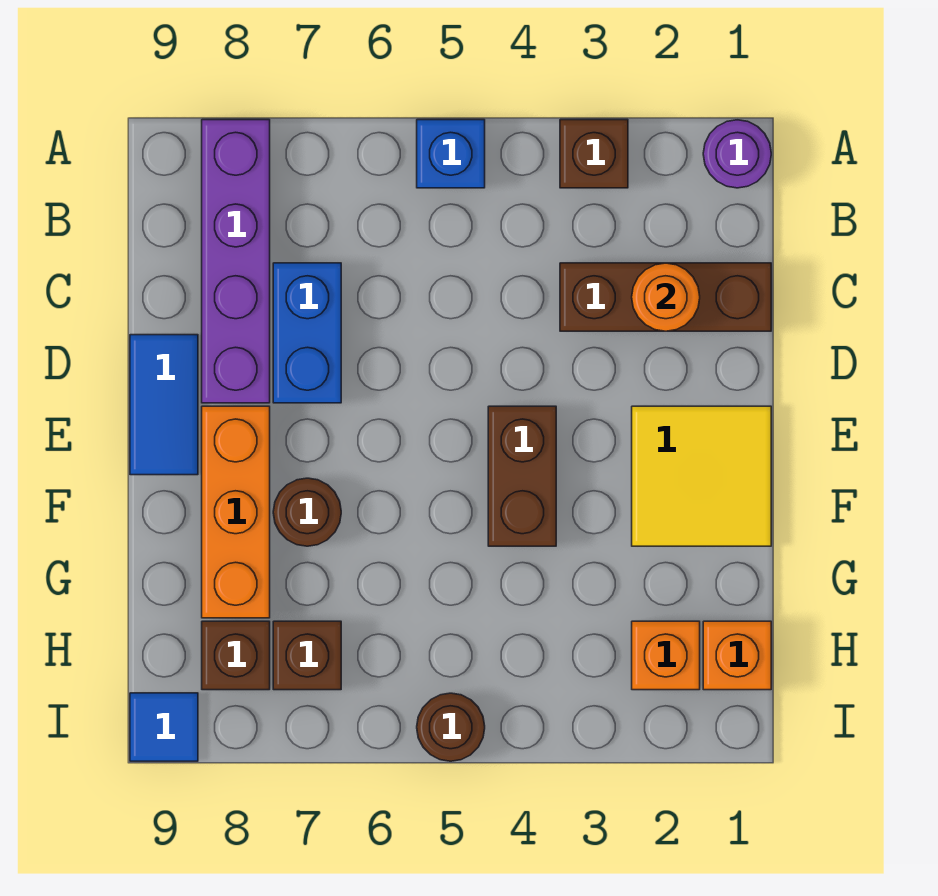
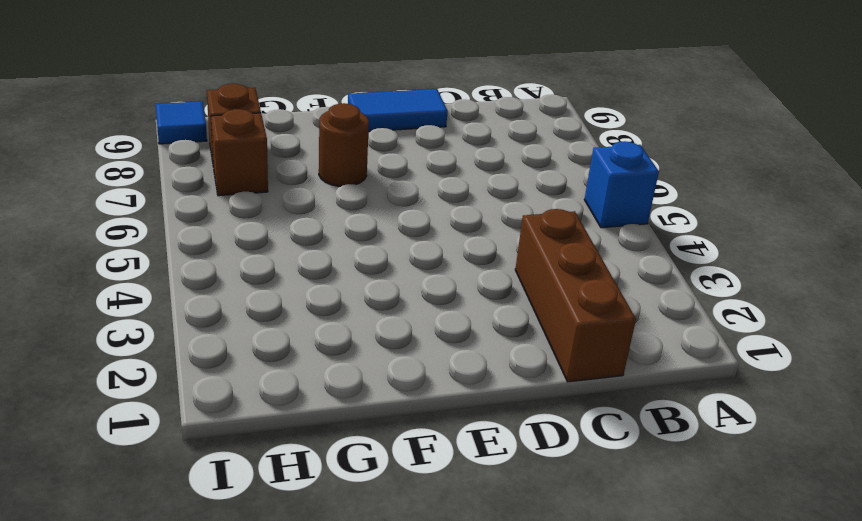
none -> purple round brick A1 level 1
none -> brown brick A3 level 1
none -> purple brick A8:D8 level 1

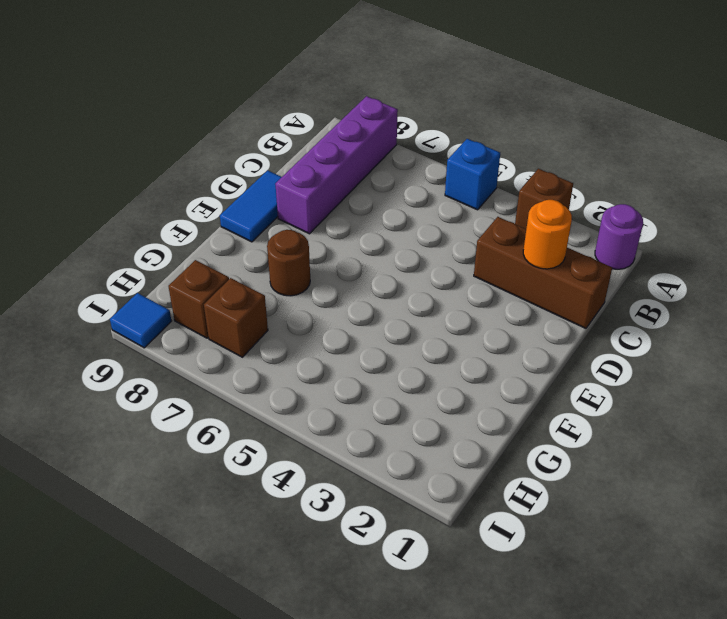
none -> blue brick C7:D7 level 1
none -> yellow tile E1:F2 level 1
none -> brown brick E4:F4 level 1

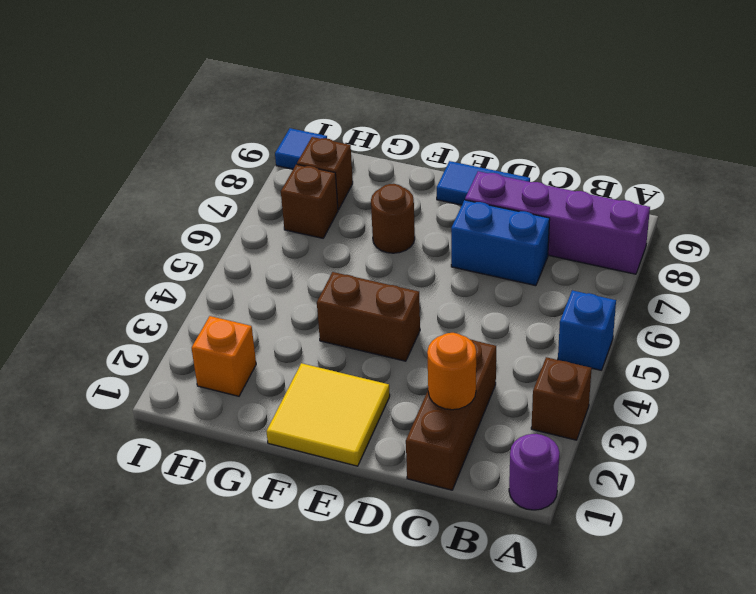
none -> orange brick E8:G8 level 1
none -> orange brick H1 level 1
none -> brown round brick I5 level 1

